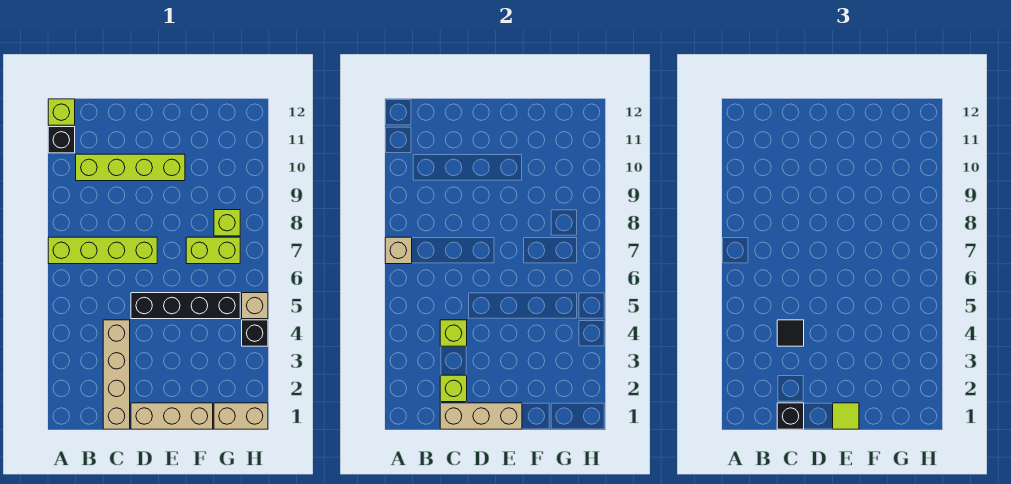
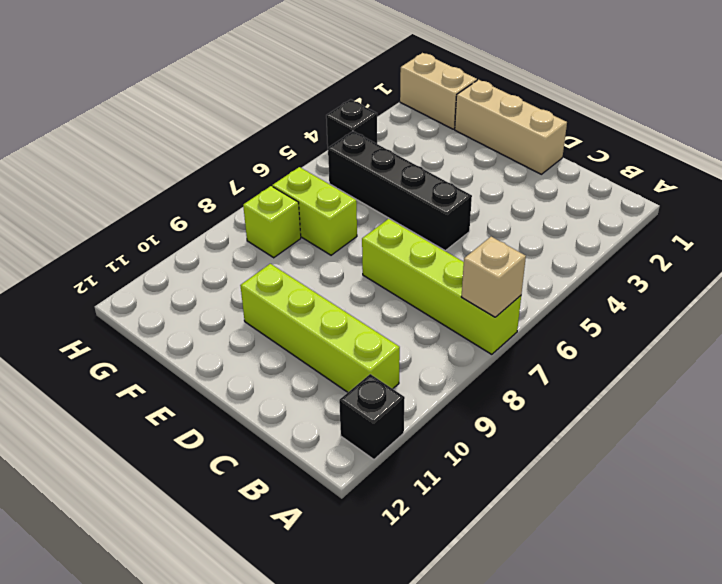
none -> lime brick A12 level 1
none -> tan brick C1:C4 level 1
none -> tan brick H5 level 1

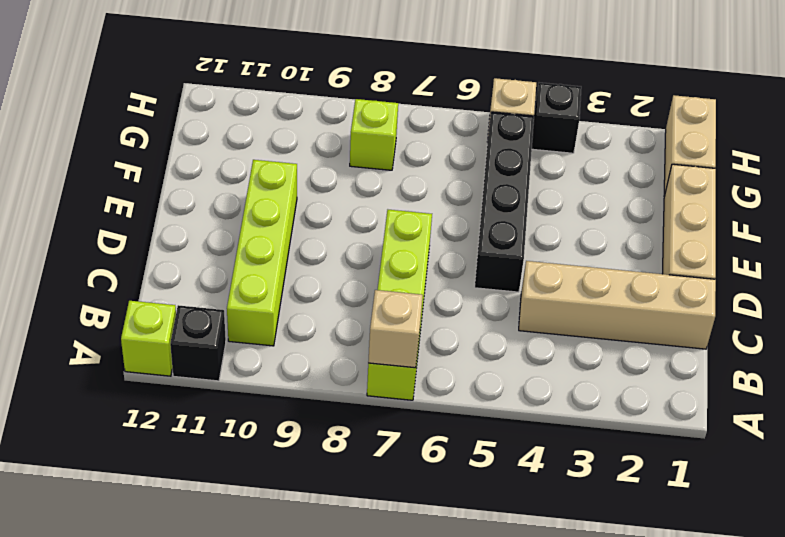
none -> lime brick F7:G7 level 1
none -> tan brick C1:E1 level 2
none -> lime brick C2 level 2

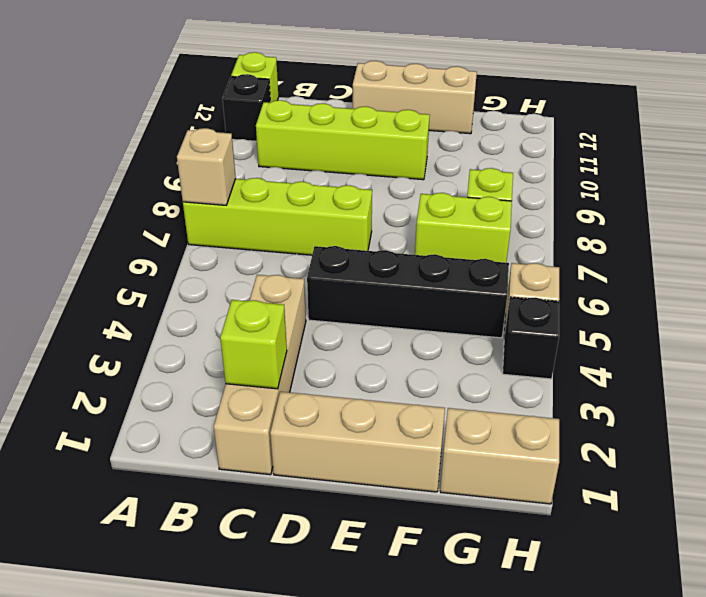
tan brick D12:F12 level 1 -> tan brick C1:E1 level 2
none -> lime brick C4 level 2
none -> black brick C1 level 3
none -> black tile C4 level 3

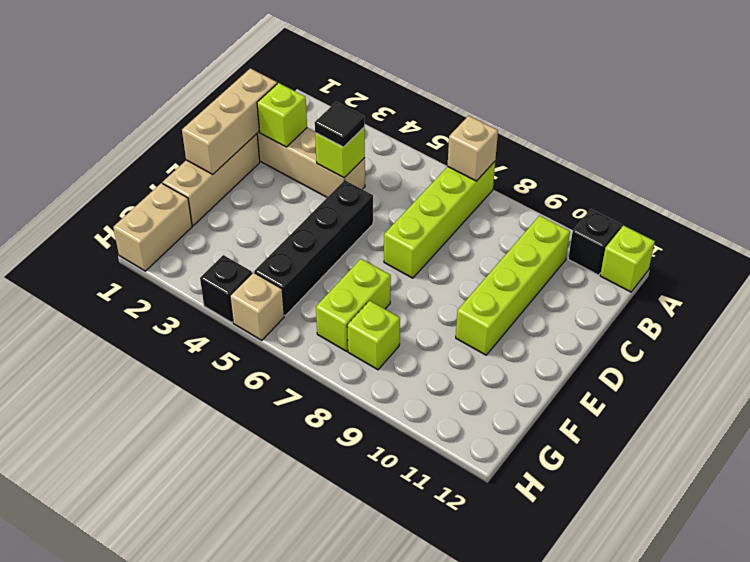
none -> black brick C1 level 3
none -> lime tile E1 level 3

